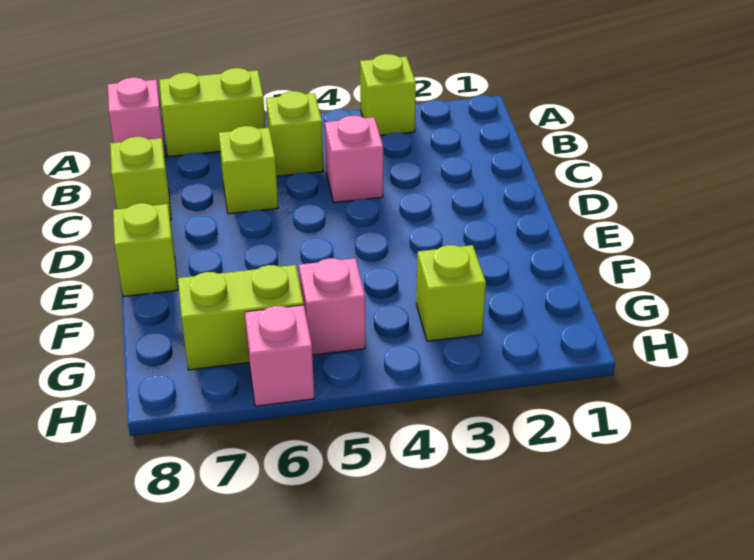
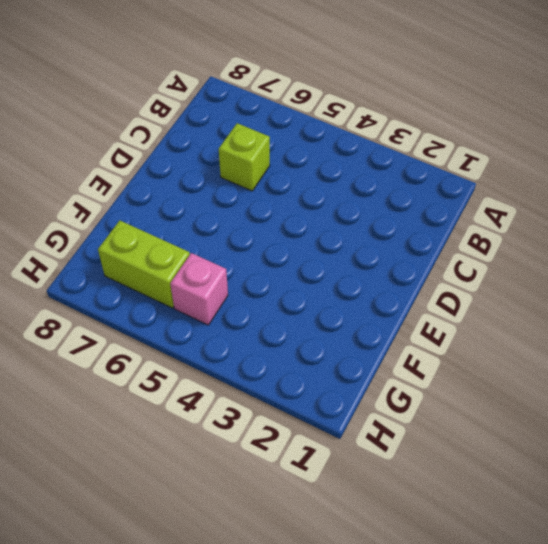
none -> lime brick A3 level 1
none -> lime brick A6:A7 level 1
none -> pink brick A8 level 1

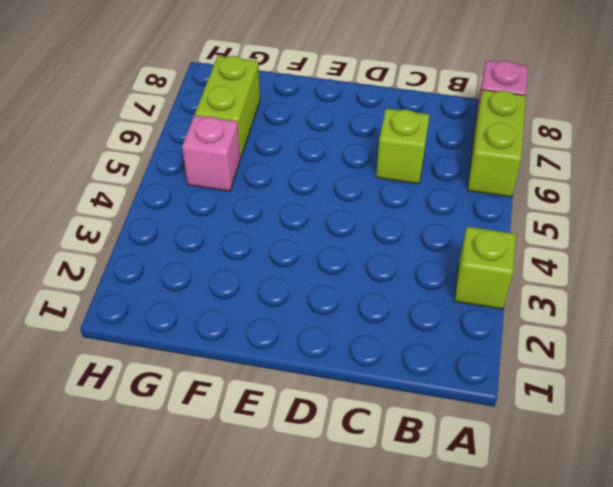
none -> lime brick B5 level 1
none -> pink brick C4 level 1
none -> lime brick C8 level 1

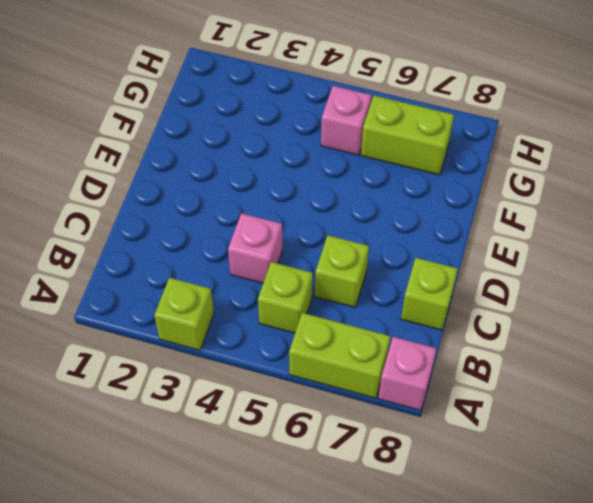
none -> lime brick E8 level 1
none -> lime brick G3 level 1
none -> pink brick H6 level 1

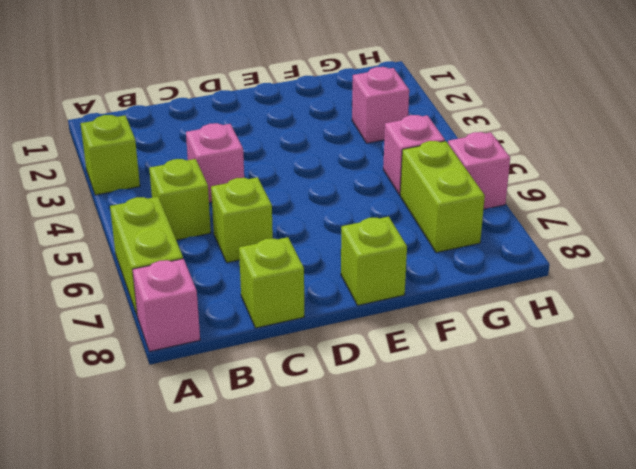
pink brick G3 level 1 -> lime brick G3 level 1

